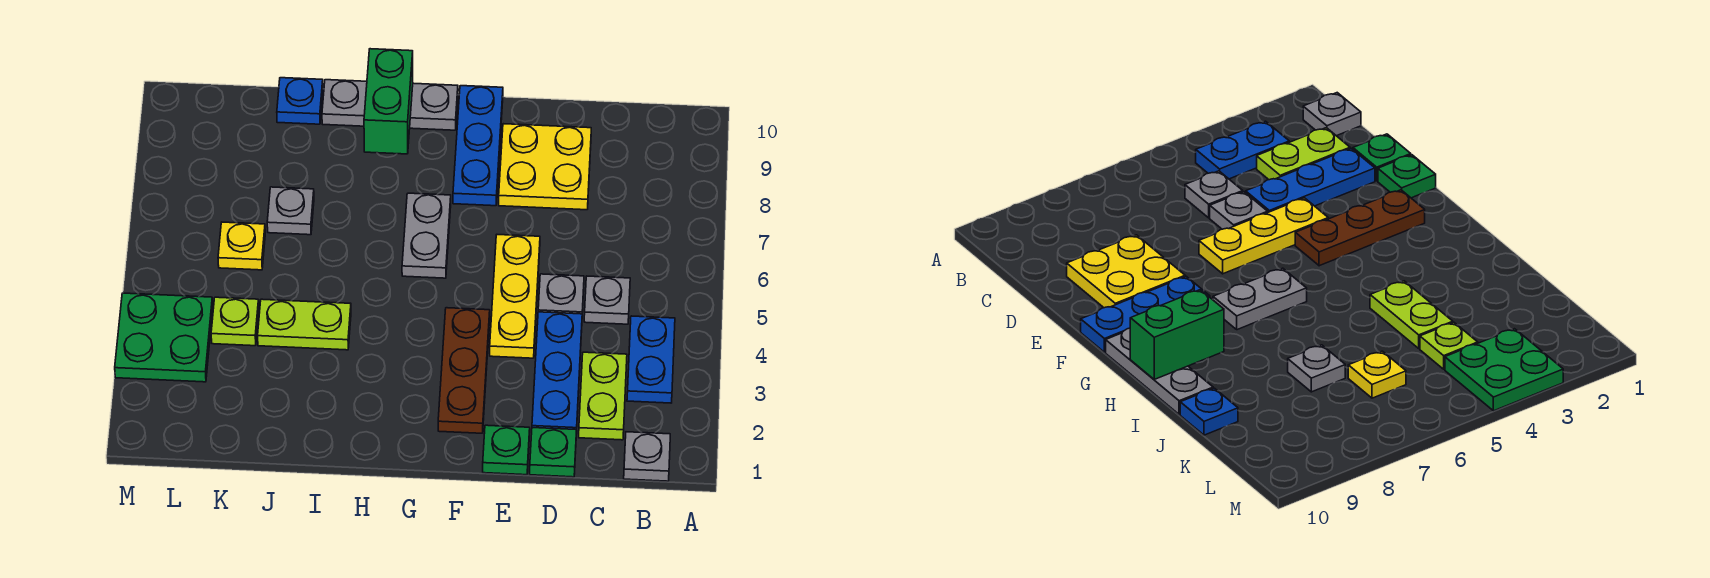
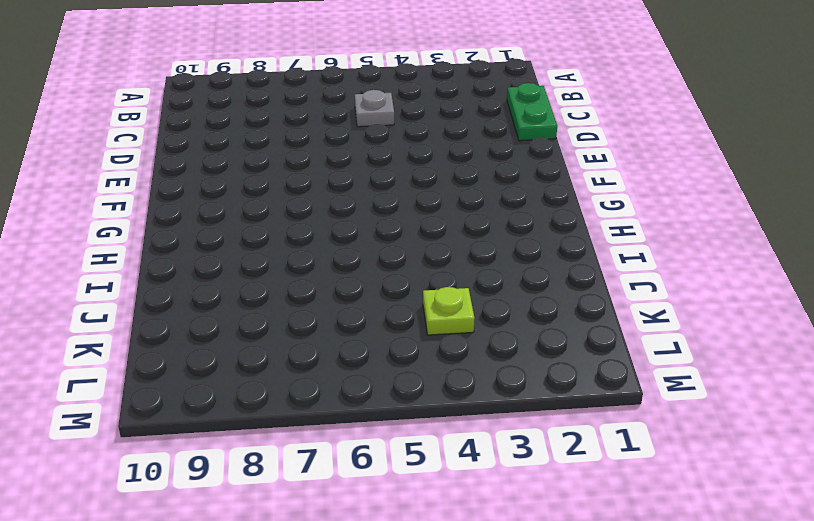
green plate C1:D1 level 1 -> green plate D1 level 1
none -> grey plate B1 level 1
none -> blue plate B3:B4 level 1
none -> lime plate C2:C3 level 1

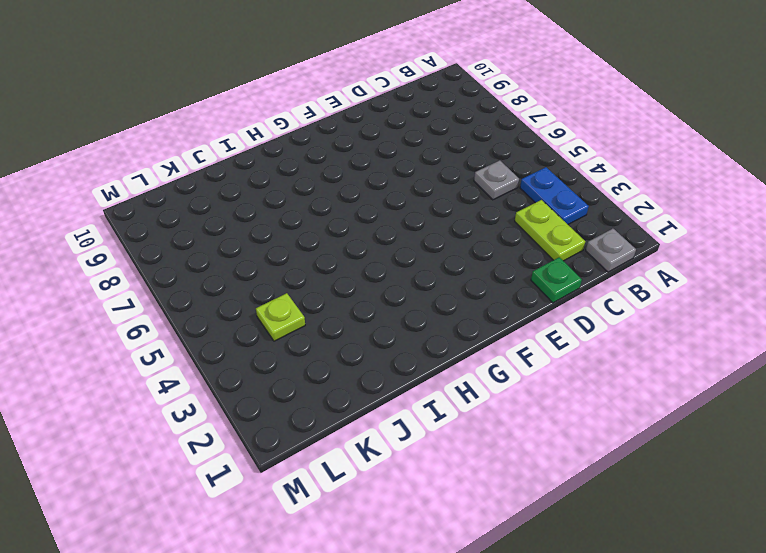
none -> blue plate D2:D4 level 1
none -> grey plate D5 level 1
none -> yellow plate D8:E9 level 1

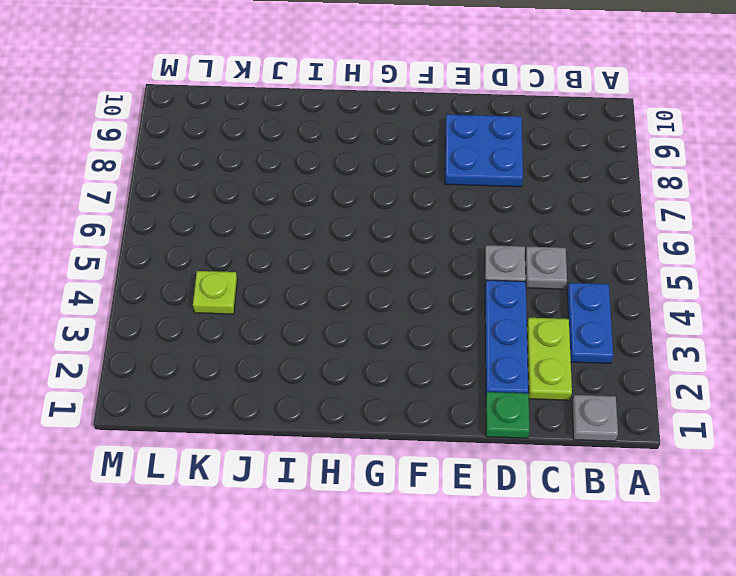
blue plate D8:E9 level 1 -> yellow plate D8:E9 level 1
none -> green plate E1 level 1
none -> yellow plate E4:E6 level 1
none -> brown plate F2:F4 level 1

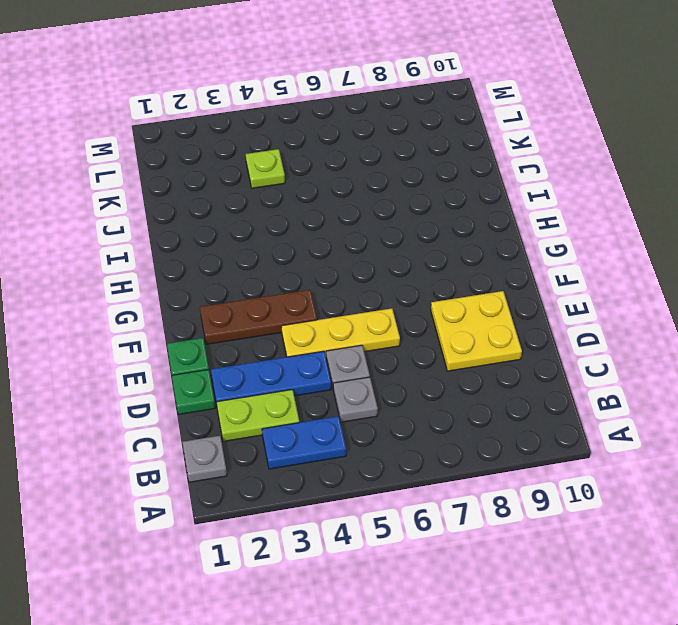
none -> blue plate F8:F10 level 1
none -> grey plate G6:G7 level 1
none -> grey plate G10:I10 level 1

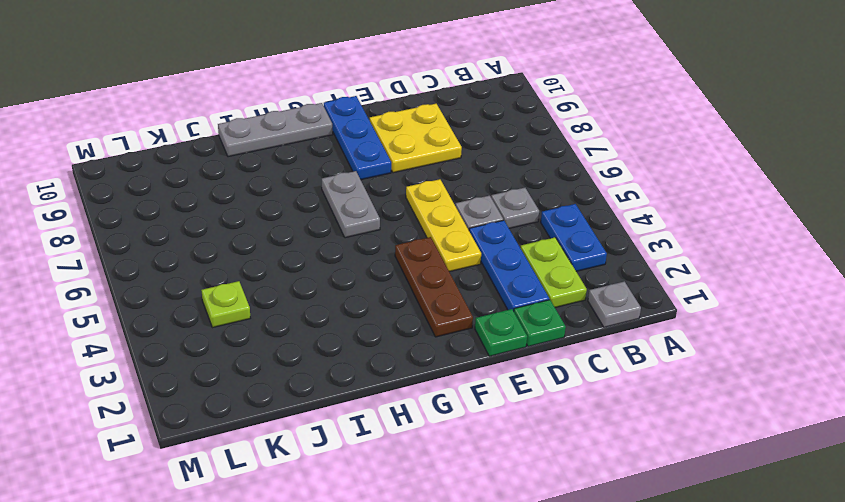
none -> lime plate I4:J4 level 1
none -> grey plate J7 level 1
none -> blue plate J10 level 1

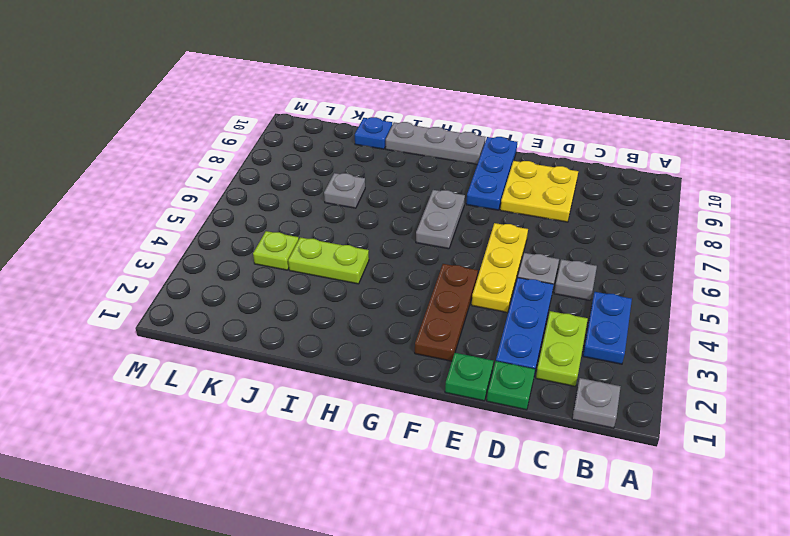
none -> yellow plate K6 level 1
none -> green plate L3:M4 level 1
none -> green brick H9:H10 level 2

